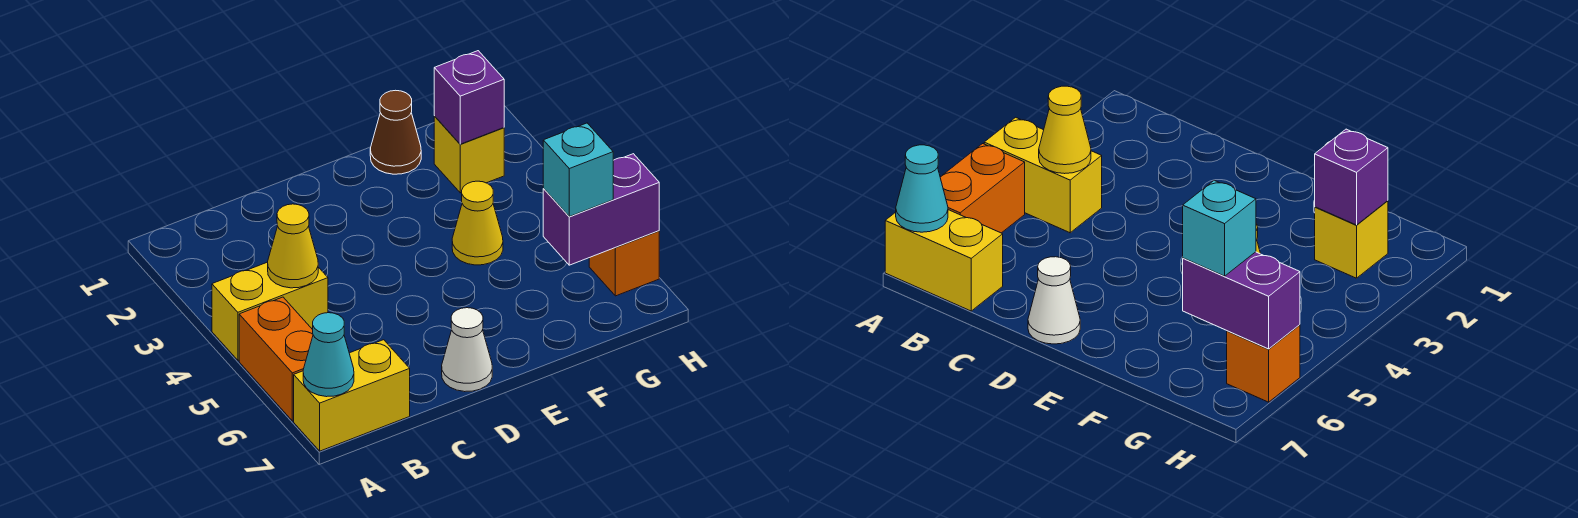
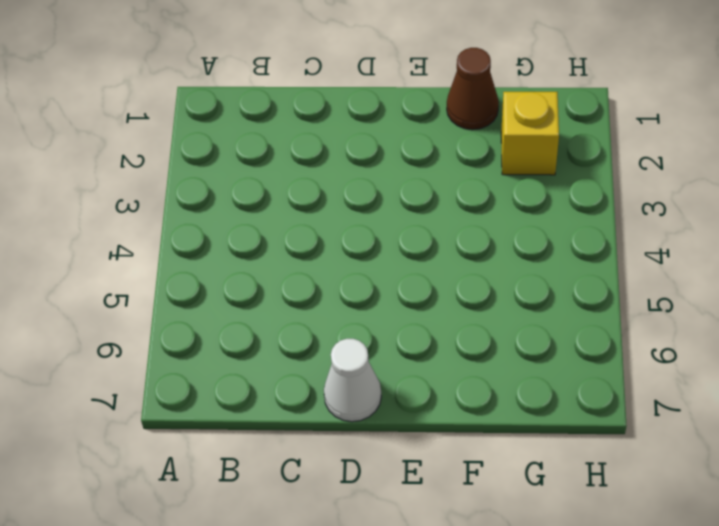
none -> yellow brick A4:B4 level 1
none -> orange brick A5:A6 level 1
none -> yellow brick A7:B7 level 1

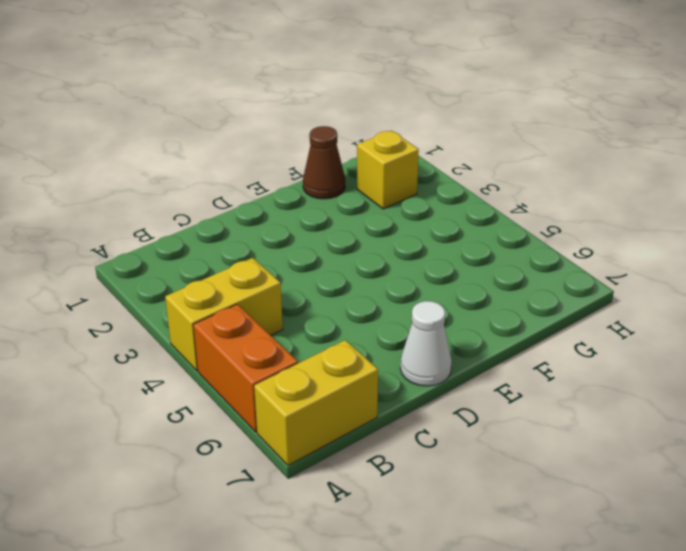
none -> yellow cone F4 level 1
none -> orange brick H6 level 1
none -> cyan cone A7 level 2

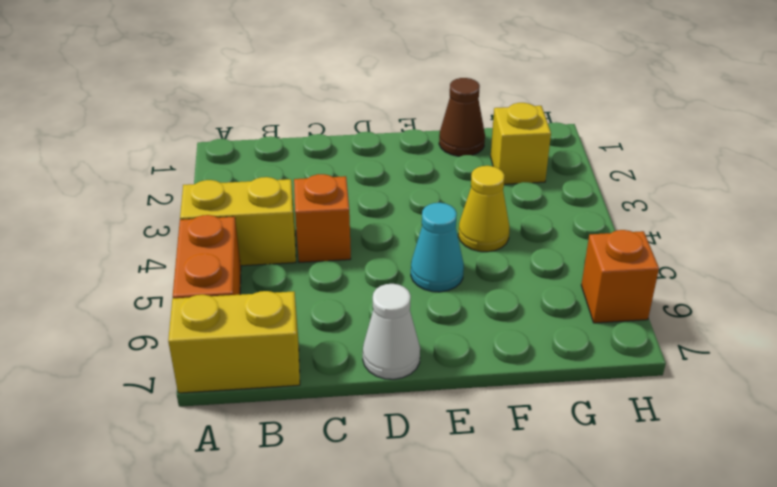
orange brick C4 level 1 -> none
cyan cone E5 level 1 -> cyan cone A7 level 2
none -> yellow cone B4 level 2
none -> purple brick G2 level 2
none -> purple brick G6:H6 level 2

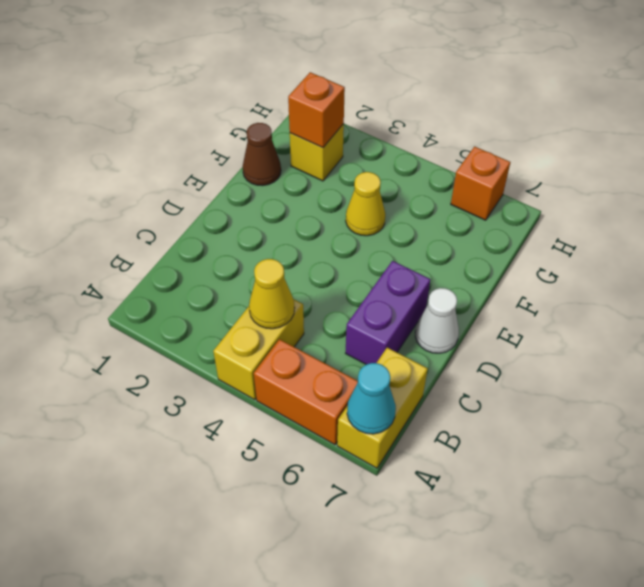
purple brick C6:D6 level 1 -> purple brick G6:H6 level 2
orange brick G2 level 2 -> purple brick G2 level 2
none -> cyan brick G6 level 3

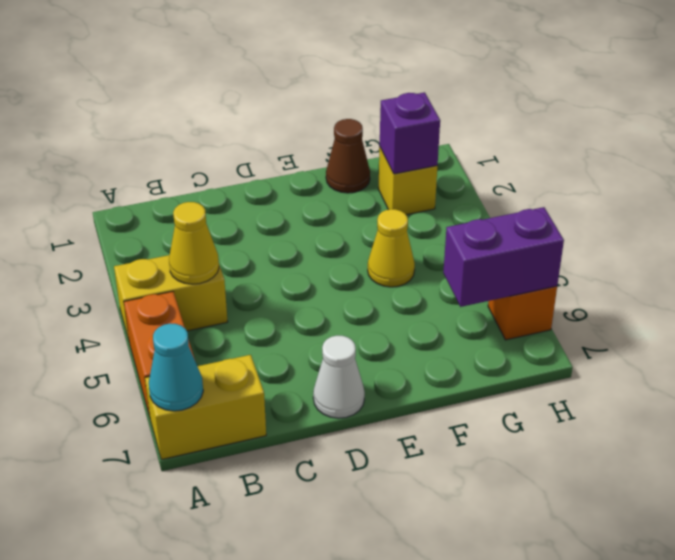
none -> cyan brick G6 level 3

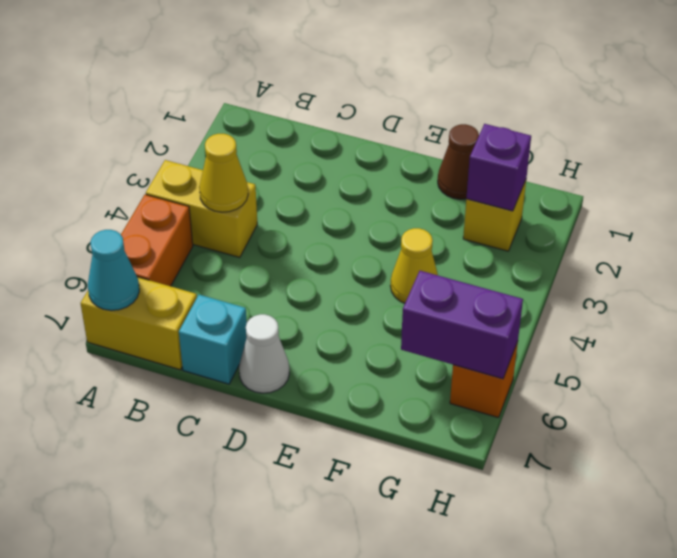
cyan brick C7 level 1 -> cyan brick G6 level 3

